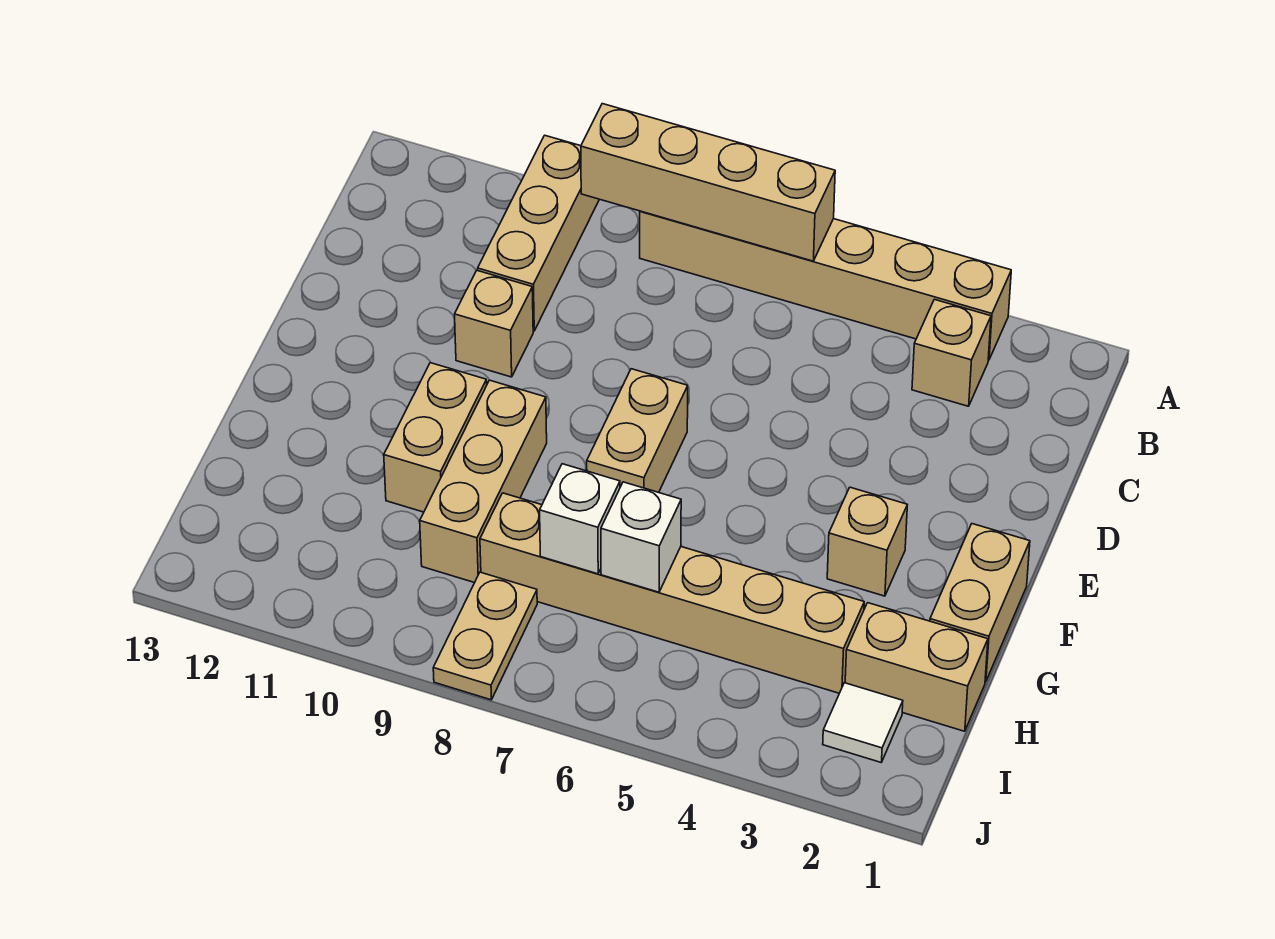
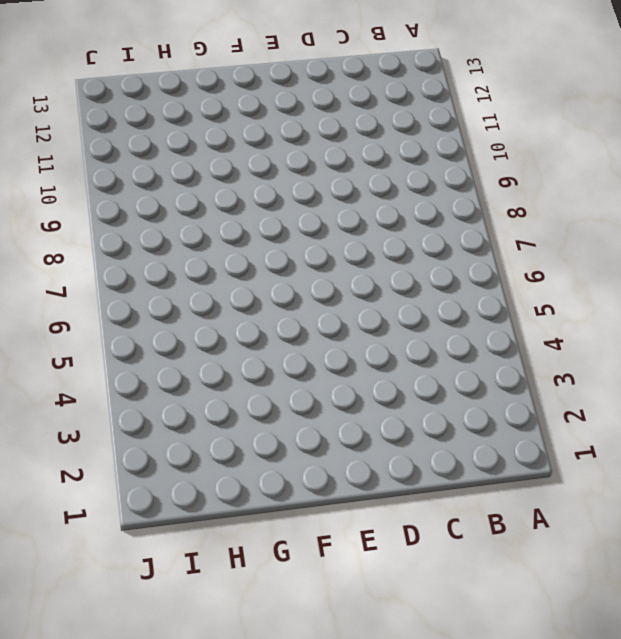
none -> tan brick A3:A8 level 1
none -> tan brick A10:C10 level 1
none -> tan brick B3 level 1

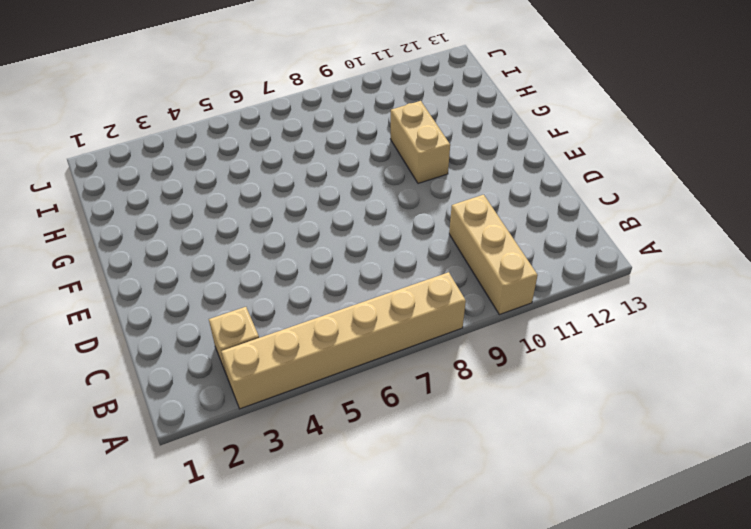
none -> tan brick D10 level 1
none -> tan brick E7:F7 level 1
none -> tan brick F1:G1 level 1

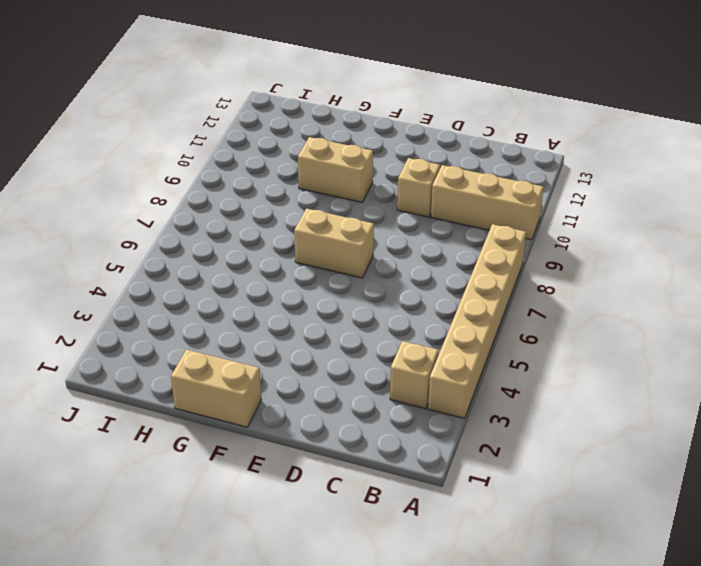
none -> tan brick F3 level 1
none -> tan brick F9:H9 level 1
none -> tan brick H1:H2 level 1

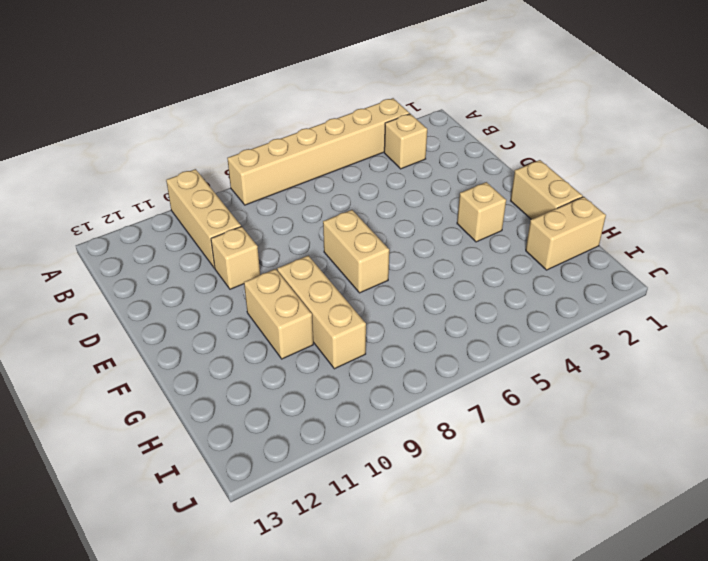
none -> tan brick H3:H8 level 1
none -> white tile I2 level 1
none -> tan plate I8:J8 level 1

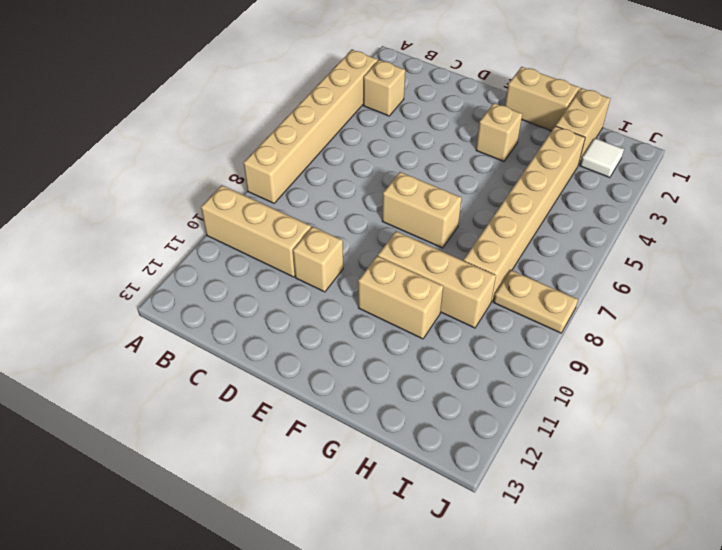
none -> tan brick A6:A9 level 2
none -> white brick H6 level 2
none -> white brick H7 level 2

